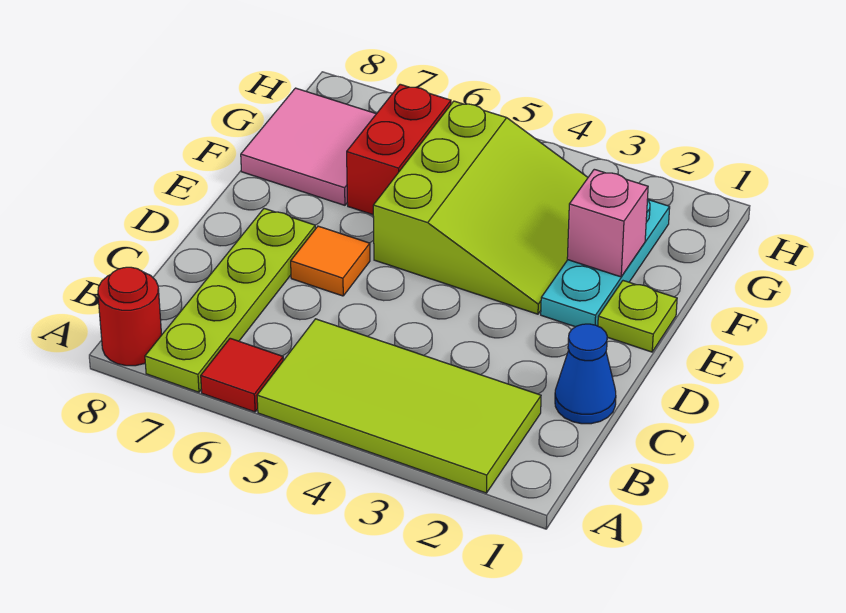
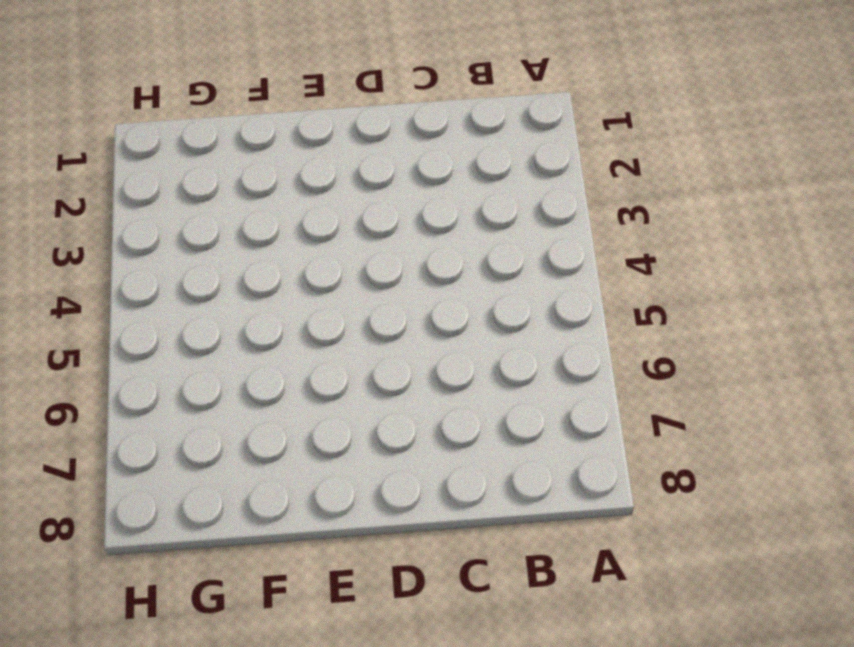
none -> lime tile A2:B5 level 1
none -> red tile A6 level 1
none -> lime plate A7:D7 level 1

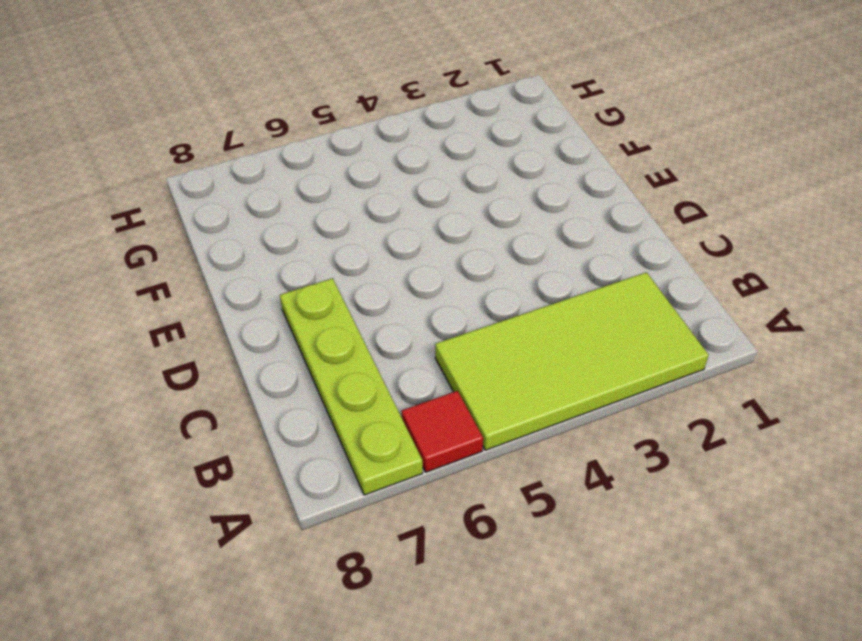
none -> red round brick A8 level 1
none -> blue cone C1 level 1
none -> orange tile D6 level 1

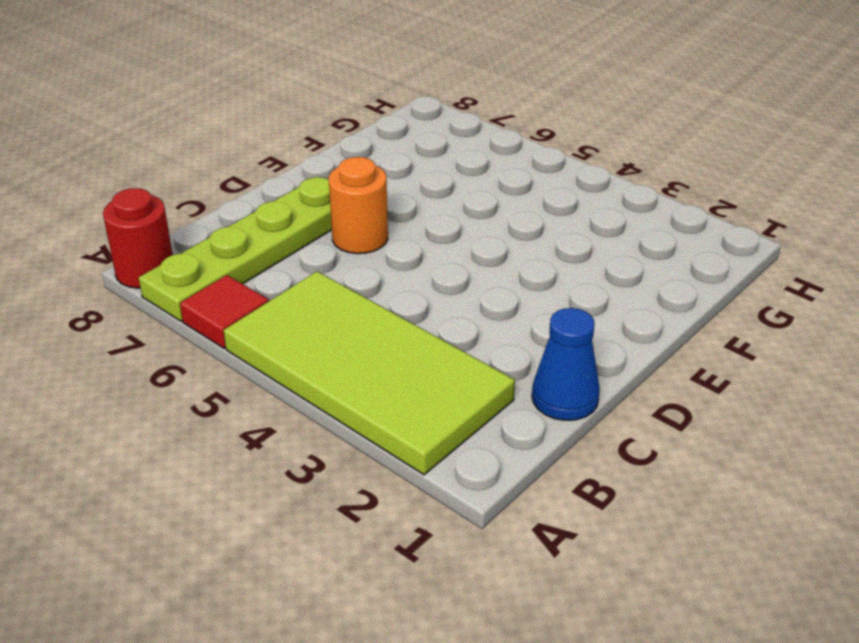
orange round brick D6 level 1 -> orange tile D6 level 1
none -> lime plate E1 level 1
none -> cyan plate E2:G2 level 1
none -> lime slope E3:G5 level 1 top 5

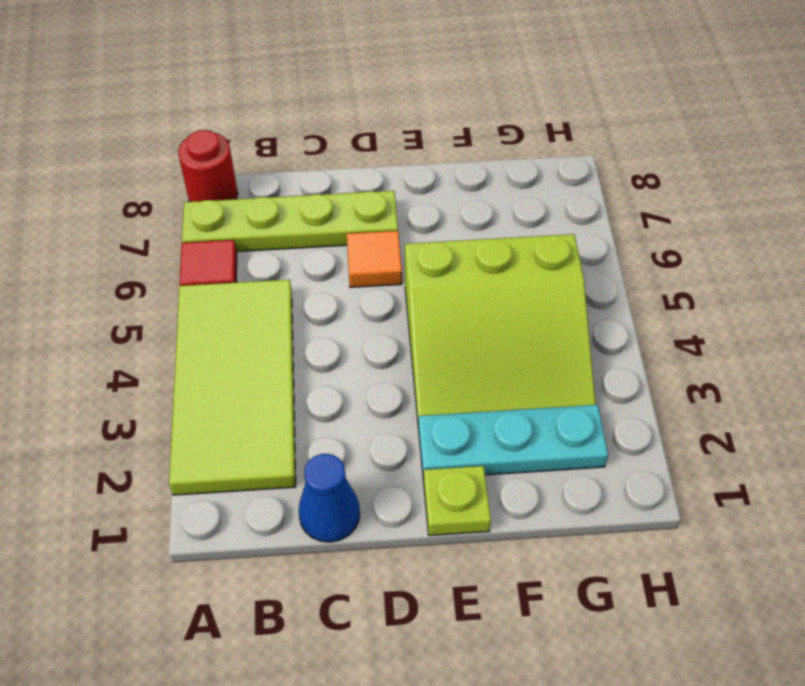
none -> red brick F6:G6 level 1
none -> pink tile F7:G8 level 1
none -> pink brick F2 level 2

